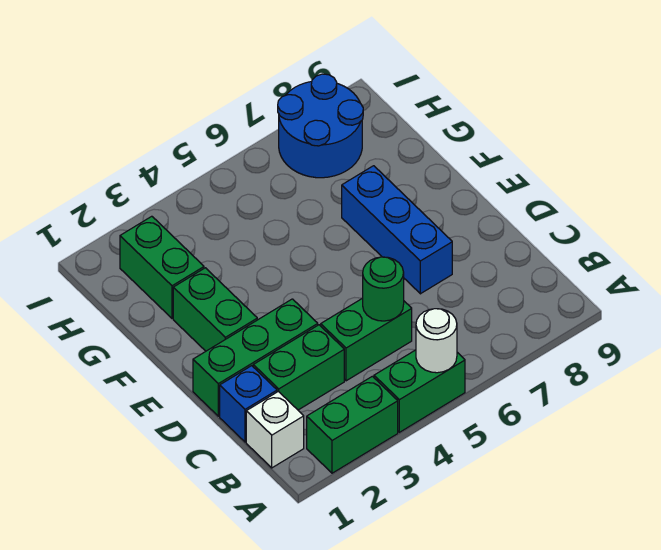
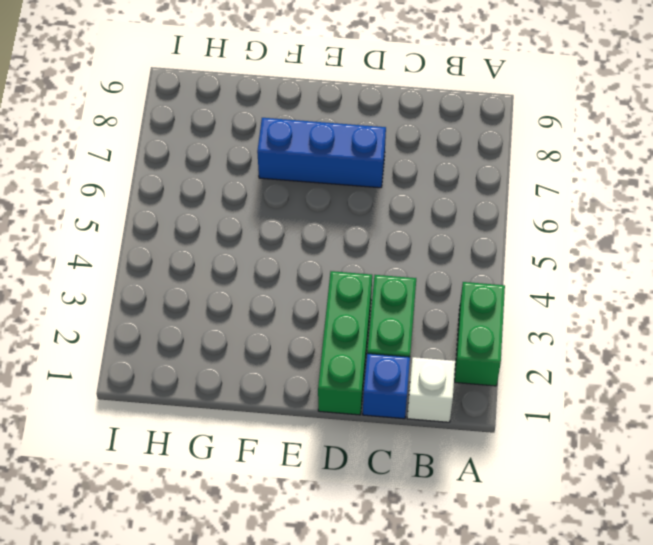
none -> green brick A4:A5 level 1
none -> green brick C4:C5 level 1
none -> green brick E2:F2 level 1

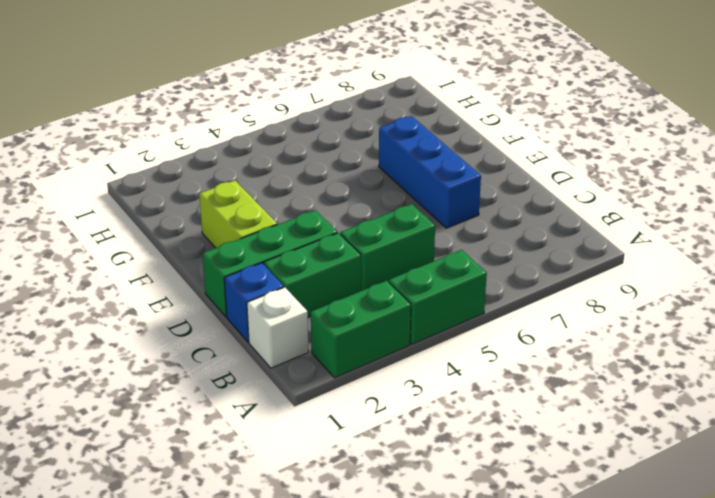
lime brick E2:F2 level 1 -> green brick E2:F2 level 1
none -> green brick G2:H2 level 1
none -> blue round brick H7:I8 level 1
none -> white round brick A5 level 2

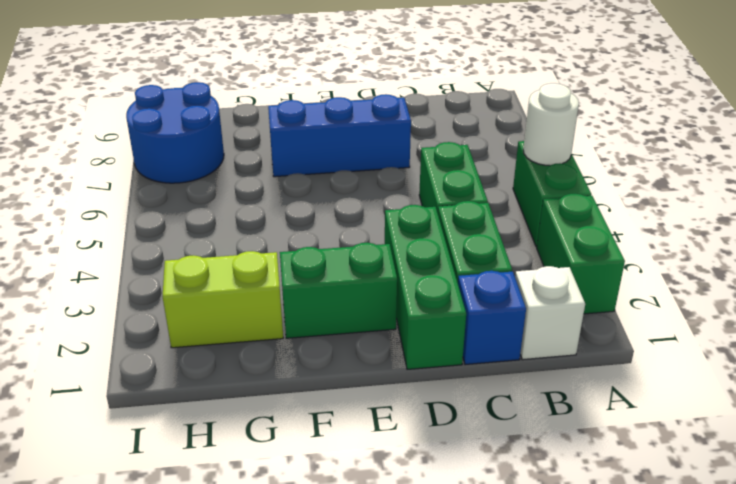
lime brick G2:H2 level 1 -> green brick G2:H2 level 1
none -> green round brick C5 level 2

